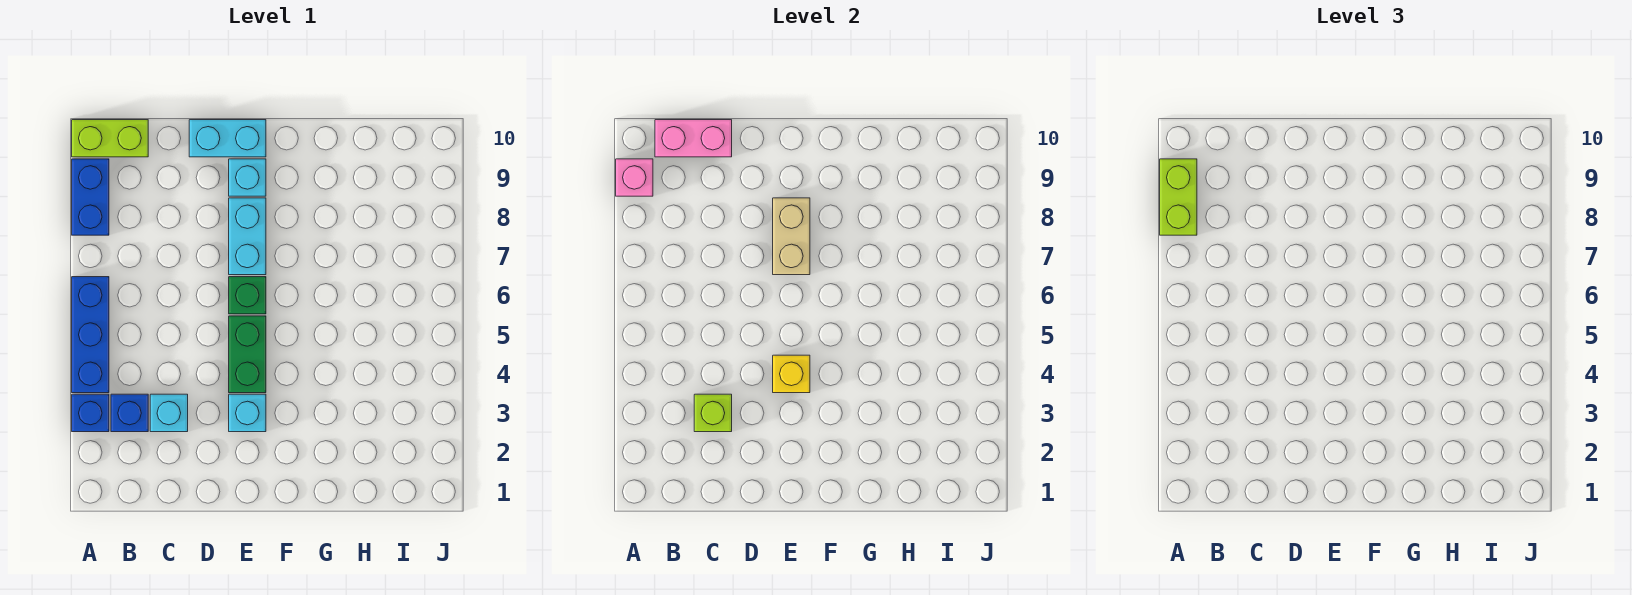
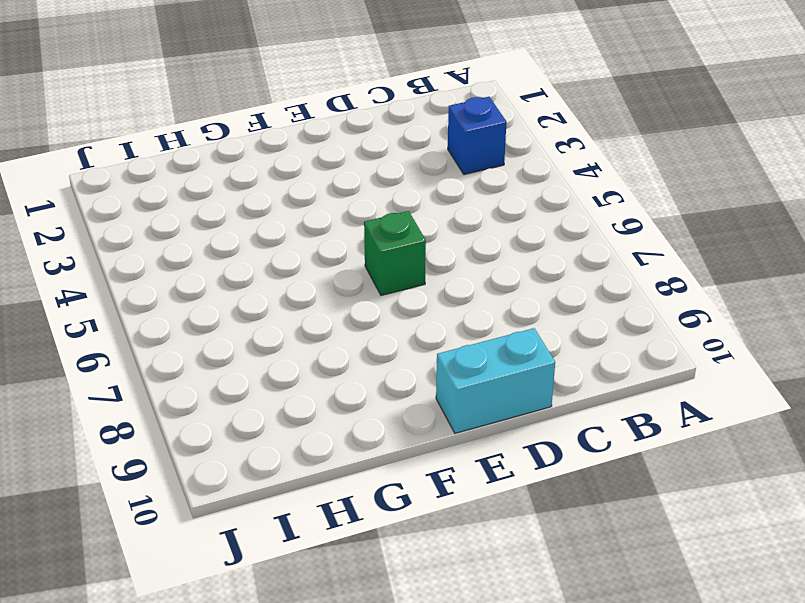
none -> blue brick A3 level 1
none -> blue brick A4:A6 level 1
none -> blue brick A8:A9 level 1

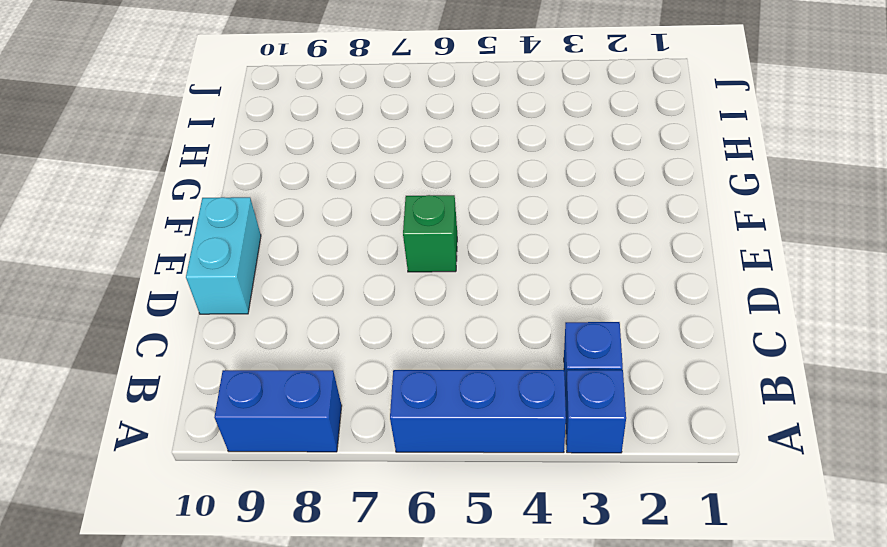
none -> lime brick A10:B10 level 1
none -> cyan brick C3 level 1
none -> cyan brick E3 level 1

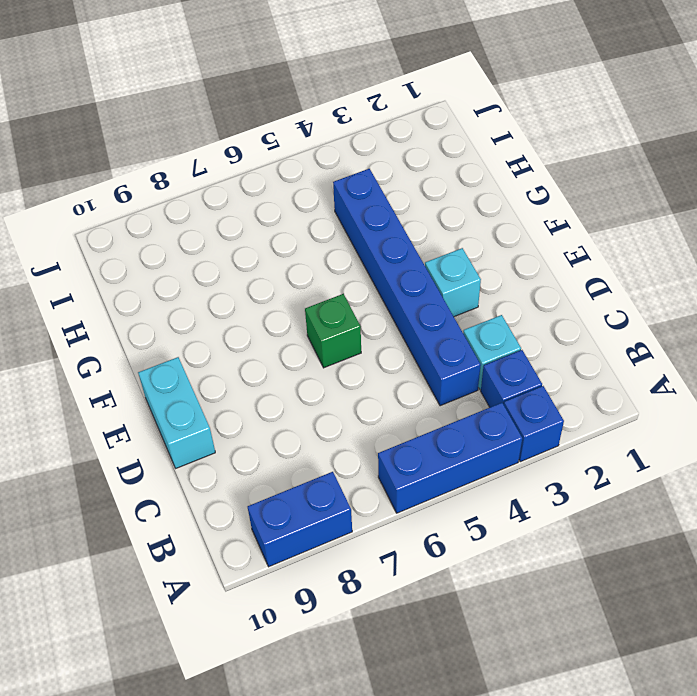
blue brick C4:H4 level 1 -> green brick E4:E5 level 1
none -> lime brick A10:B10 level 1
none -> cyan brick E7:E8 level 1
none -> cyan brick E9 level 1

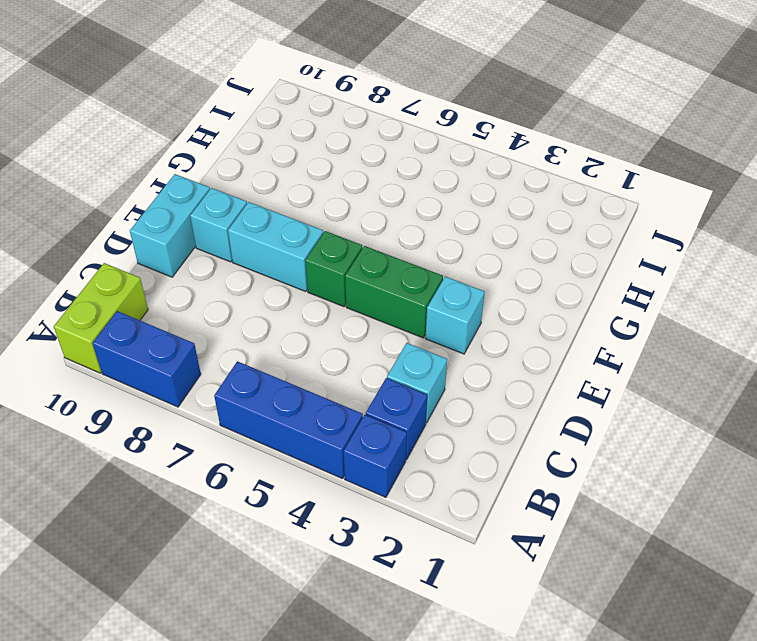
none -> pink brick A9 level 2
none -> pink brick B10:C10 level 2
none -> lime brick C3 level 2

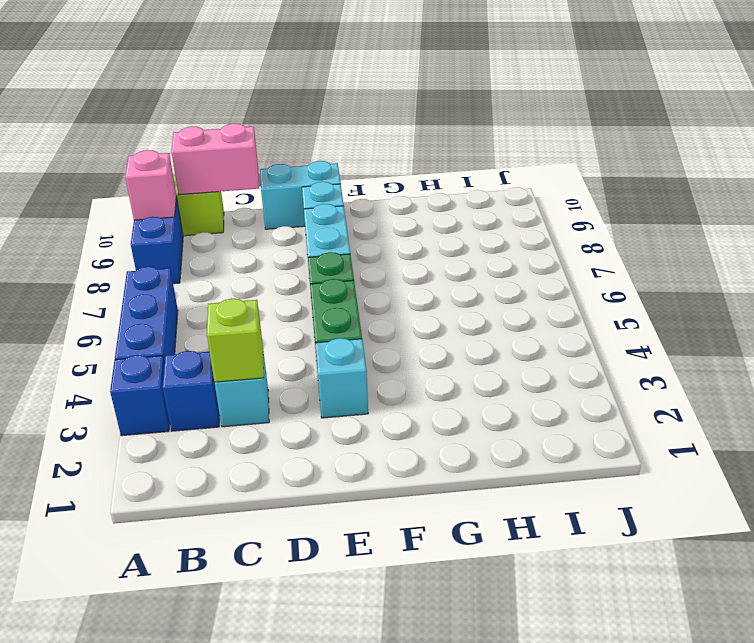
none -> yellow brick E4 level 2
none -> tan brick E7:E8 level 2
none -> lime brick A8:A9 level 3

